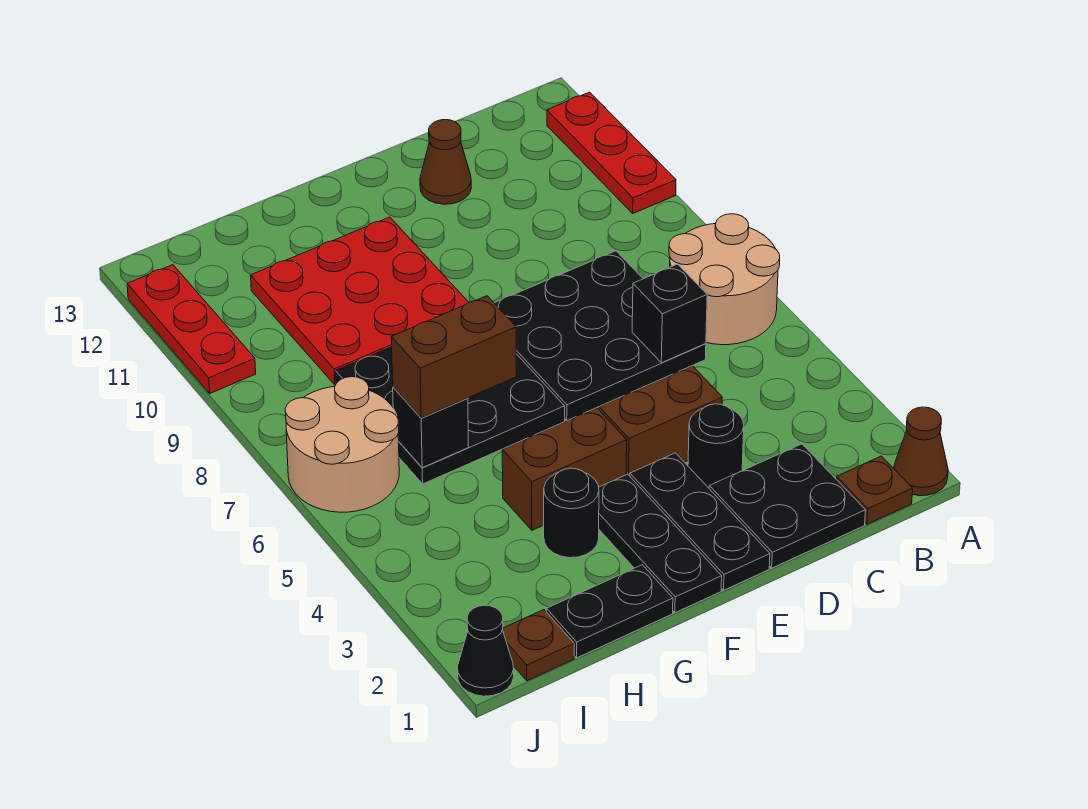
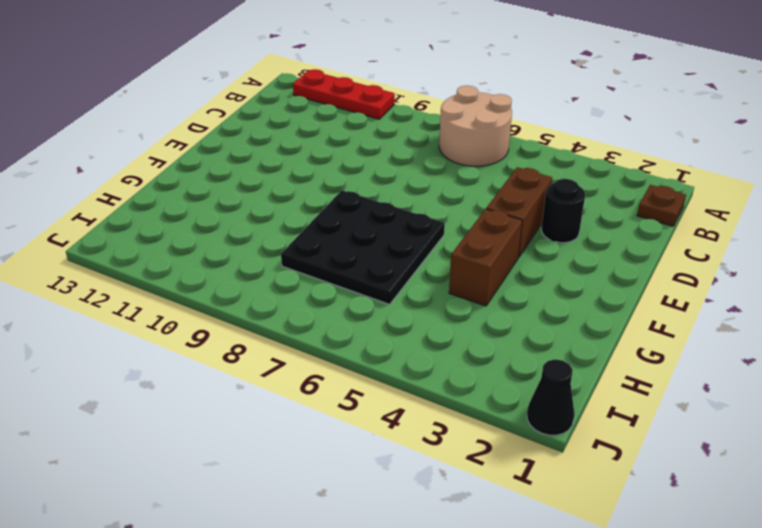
none -> brown cone A1 level 1
none -> black plate C1:D2 level 1
none -> black plate C6:E8 level 1

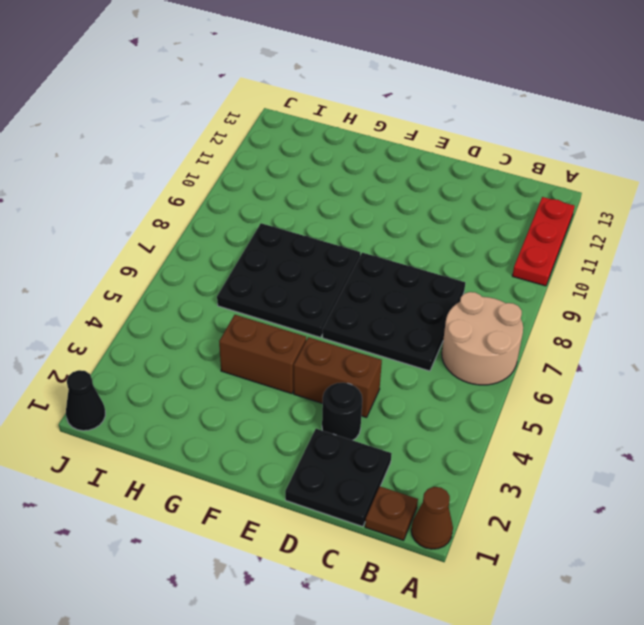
none -> brown cone D12 level 1
none -> black plate E1:E3 level 1
none -> black plate F1:F3 level 1

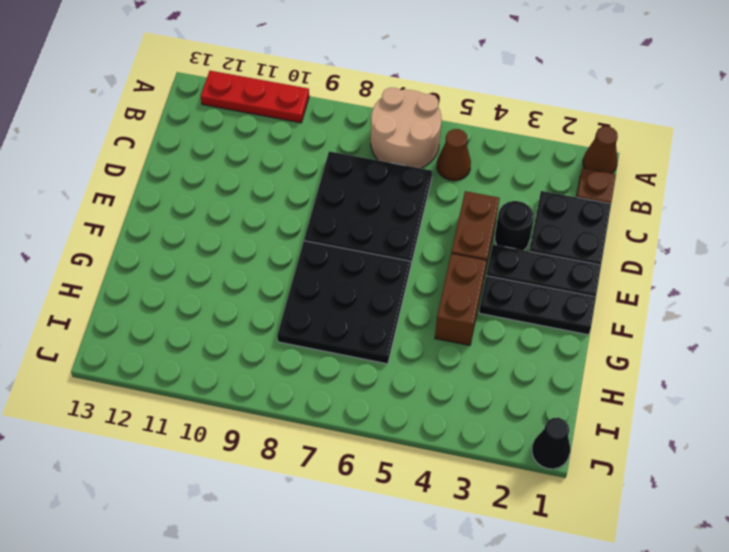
brown cone B5 level 1 -> brown cone D12 level 1
none -> red plate F9:H11 level 1
none -> black plate G1:H1 level 1
none -> black round brick G3 level 1

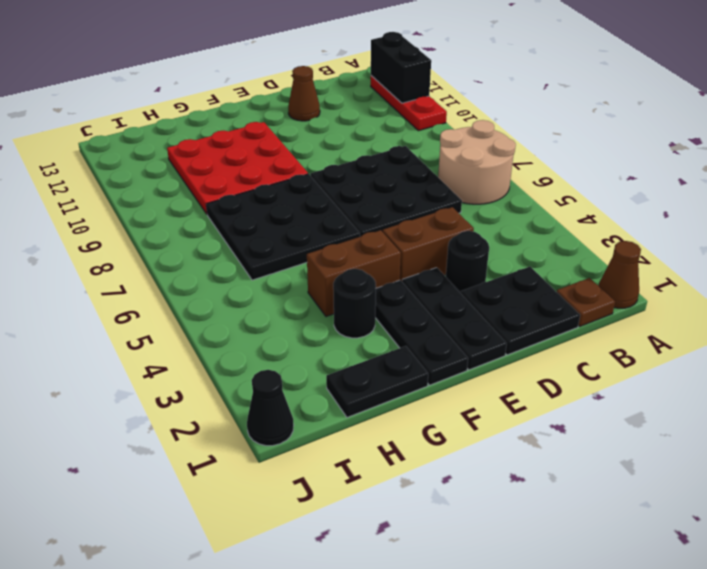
black brick A11:A12 level 2 -> none
none -> brown plate I1 level 1
none -> tan round brick I6:J7 level 1
none -> red plate J10:J12 level 1

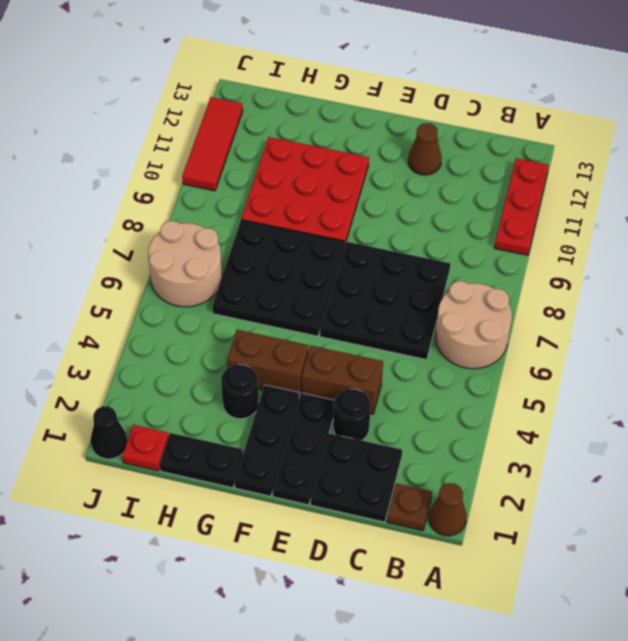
red plate I1 level 1 -> brown plate I1 level 1
red tile J10:J12 level 1 -> red plate J10:J12 level 1
none -> black brick C6 level 2
none -> black brick H6 level 2
none -> brown brick G6:H6 level 3

